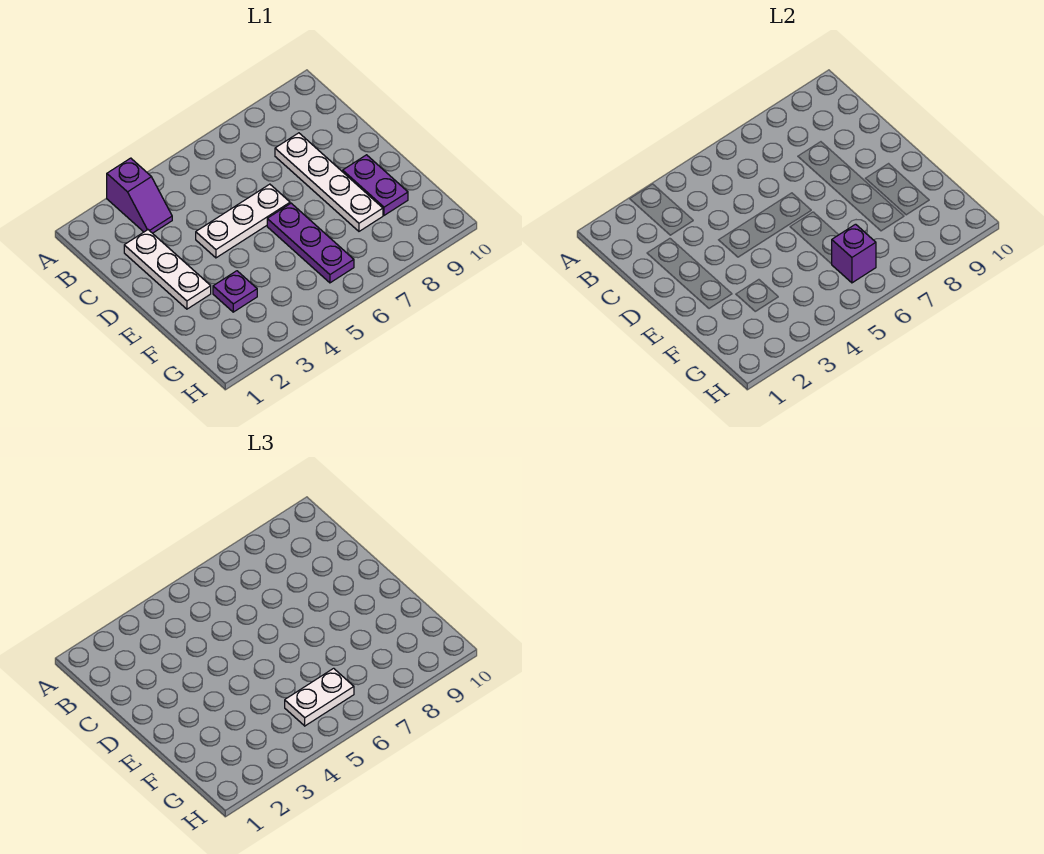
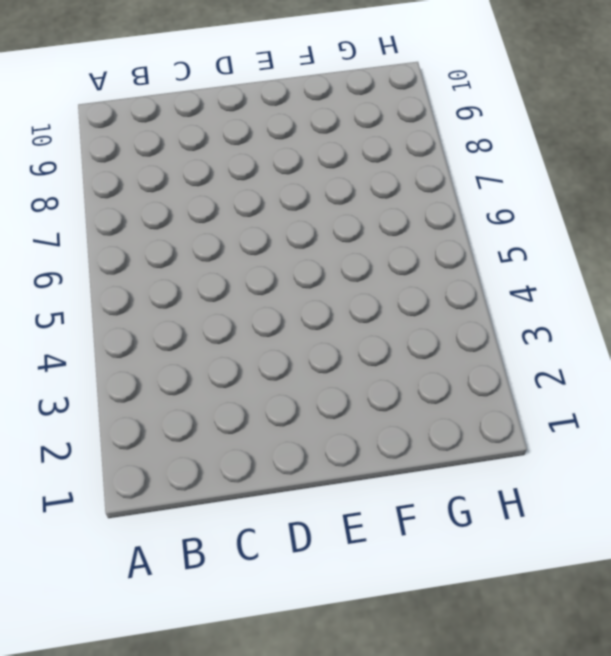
none -> purple slope A3:B3 level 1 top A
none -> white plate C2:E2 level 1

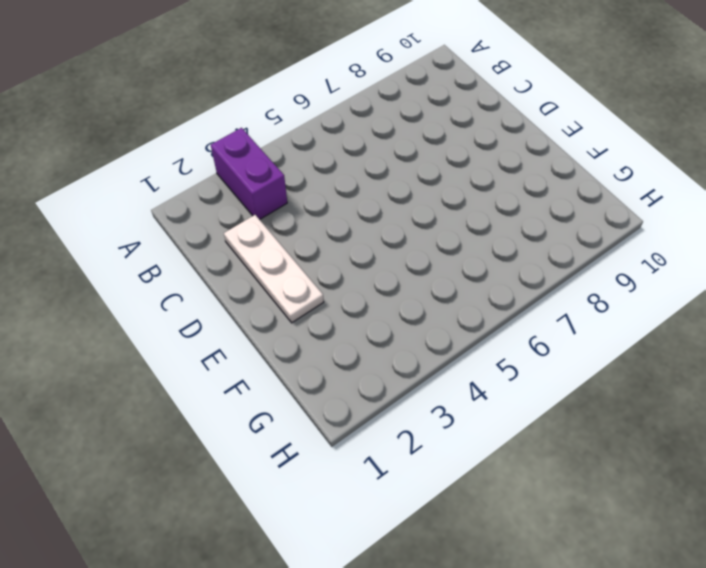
purple brick A3:B3 level 1 -> purple slope A3:B3 level 1 top A
none -> white plate C8:F8 level 1
none -> white plate D4:D6 level 1

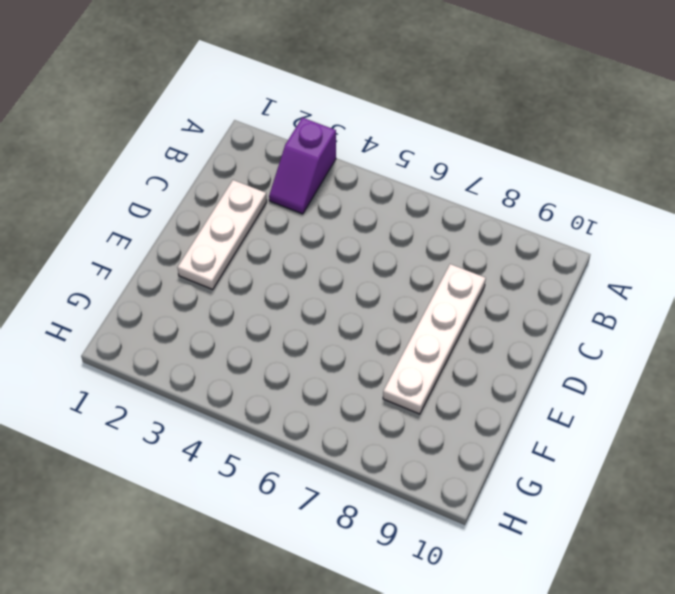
none -> white plate D4:D6 level 1
none -> purple plate E6:G6 level 1

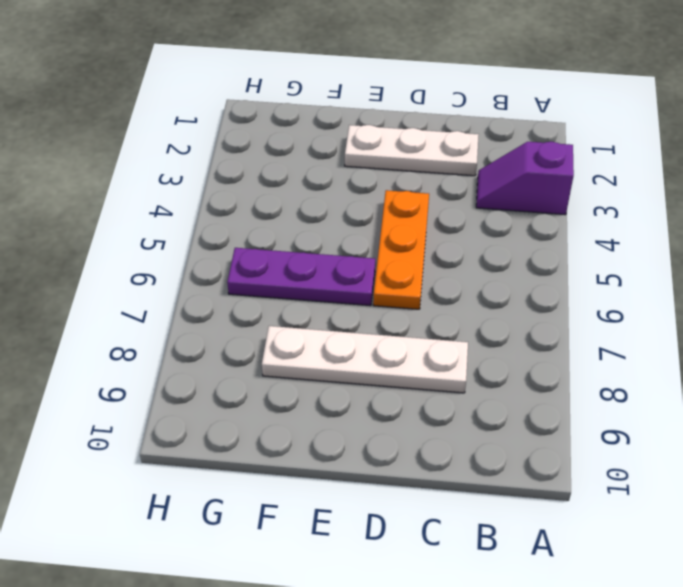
orange plate D4:D6 level 1 -> white plate D4:D6 level 1
none -> purple plate E9:F9 level 1
none -> purple plate F3 level 1

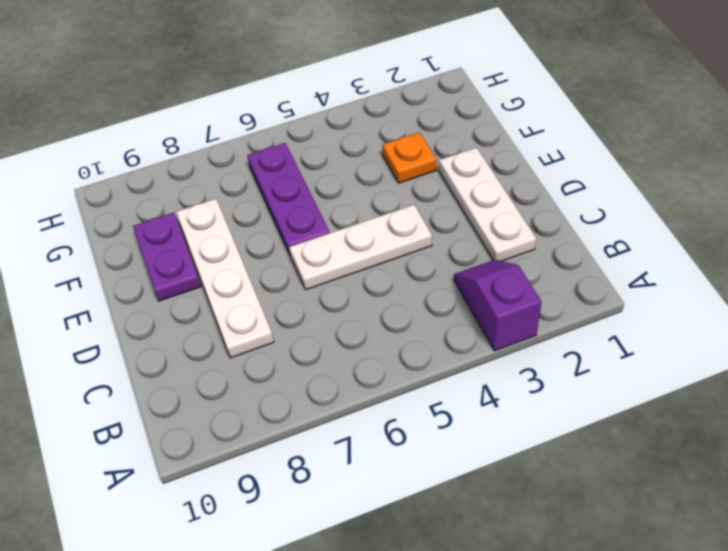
orange plate F3 level 1 -> purple plate F3 level 1
none -> purple brick G6 level 2
none -> white plate G5:G6 level 3

